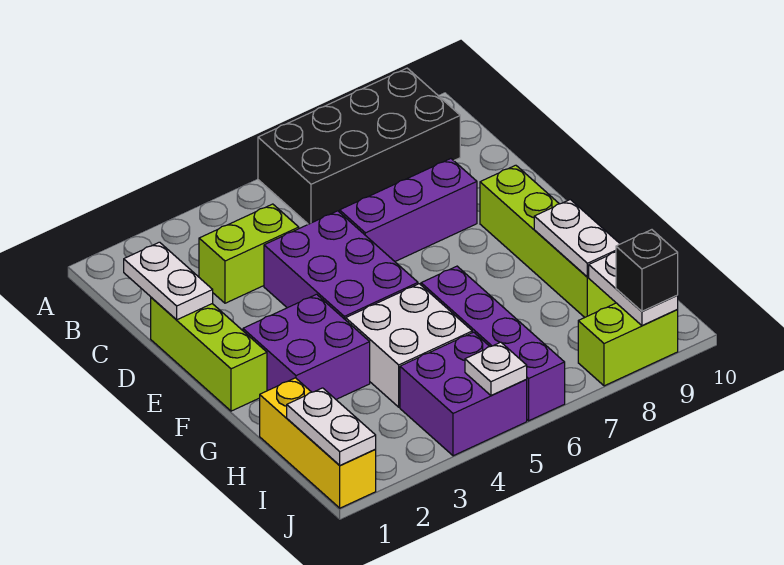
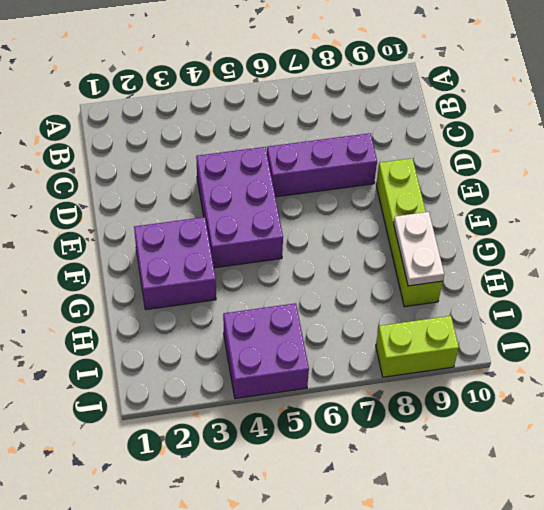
none -> black brick A6:B9 level 1
none -> lime brick C3:C4 level 1
none -> lime brick D1:F1 level 1

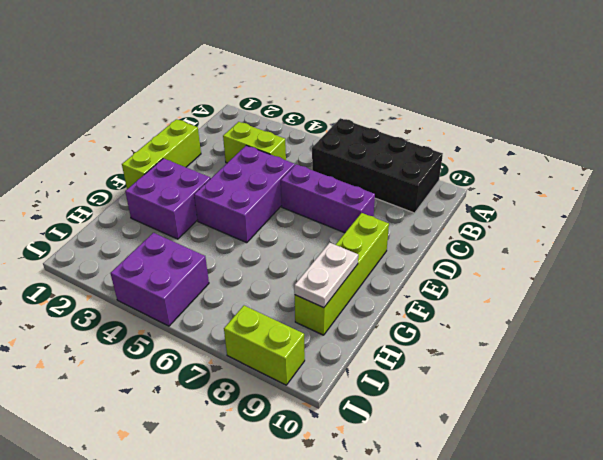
none -> white brick G4:H5 level 1
none -> purple brick G6:J6 level 1
none -> yellow brick H1:J1 level 1

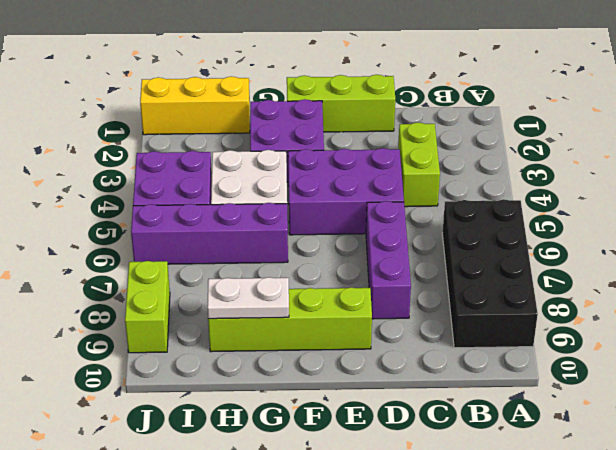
none -> white plate C1:D1 level 2
none -> white plate I1:J1 level 2
none -> white plate I9:J9 level 2

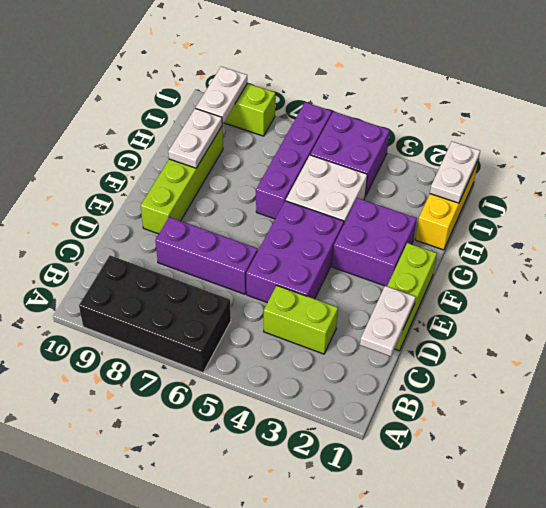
none -> white plate J5 level 2
none -> black brick J9 level 3

